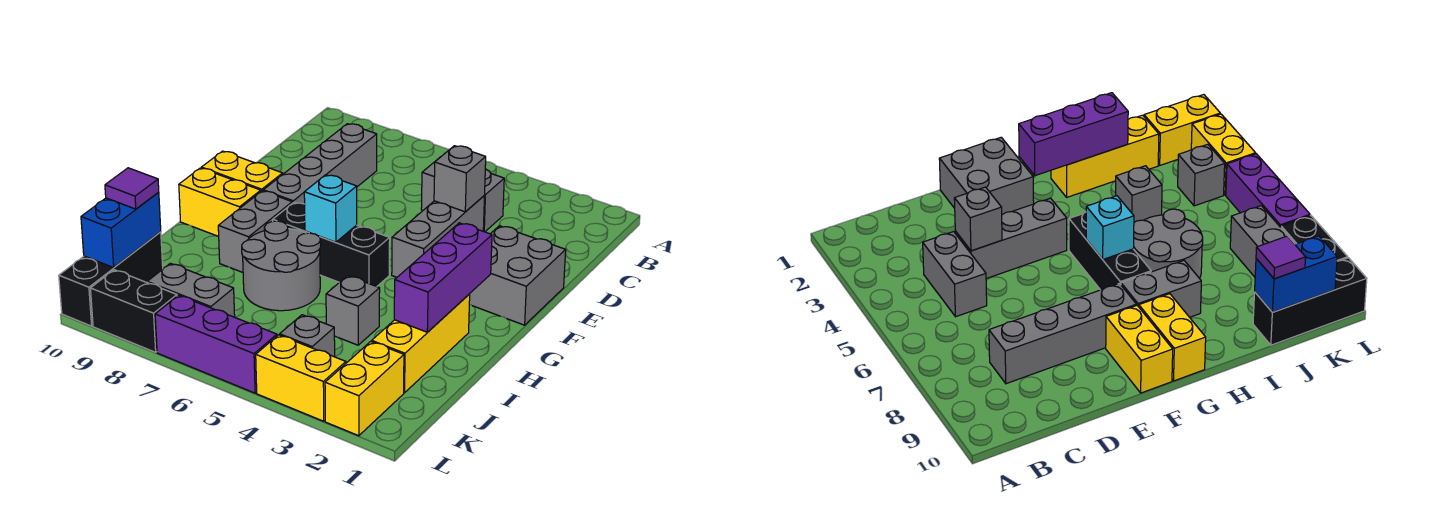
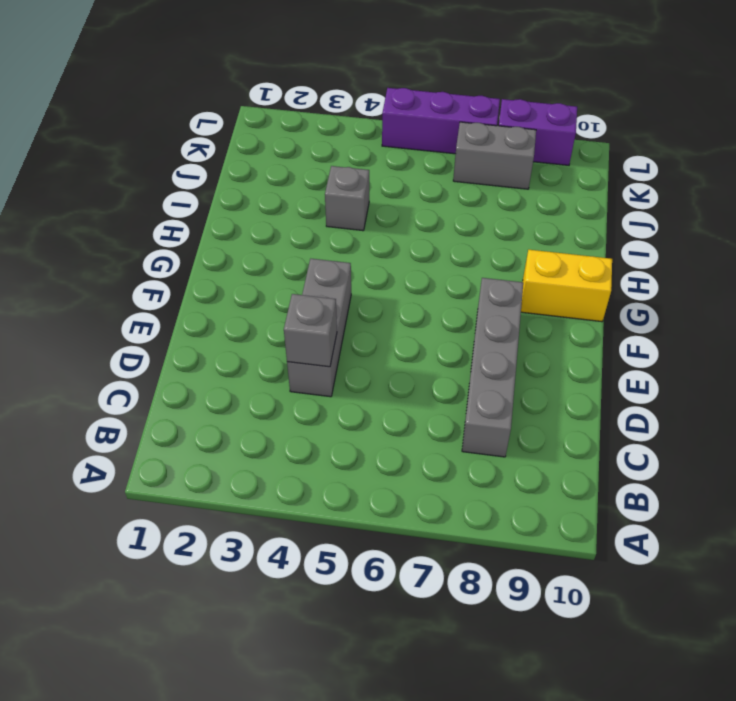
purple brick L8:L9 level 1 -> black brick L8:L9 level 1
none -> grey brick C4:C5 level 1
none -> grey brick E1:F2 level 1
none -> yellow brick F9:F10 level 1

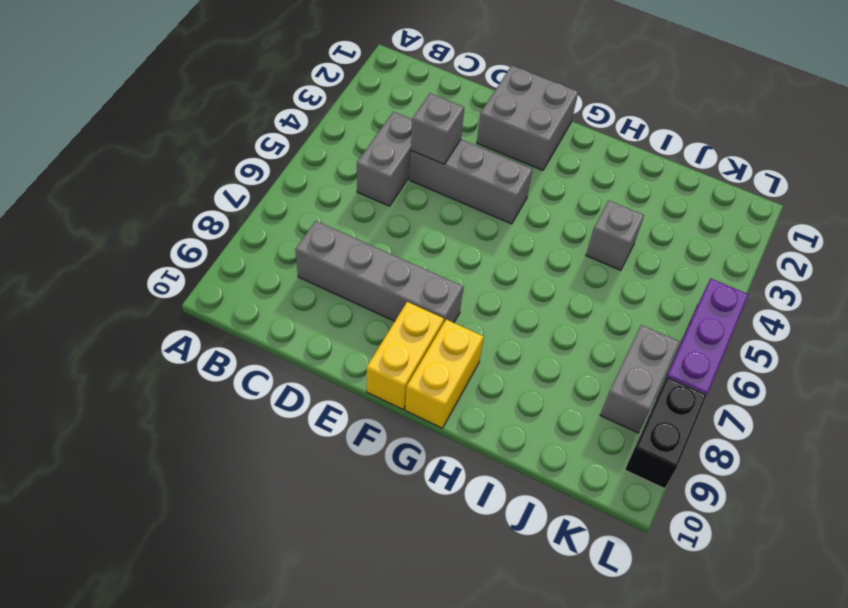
none -> black brick G5:G7 level 1
none -> grey brick G8:H8 level 1
none -> yellow brick H2:J2 level 1

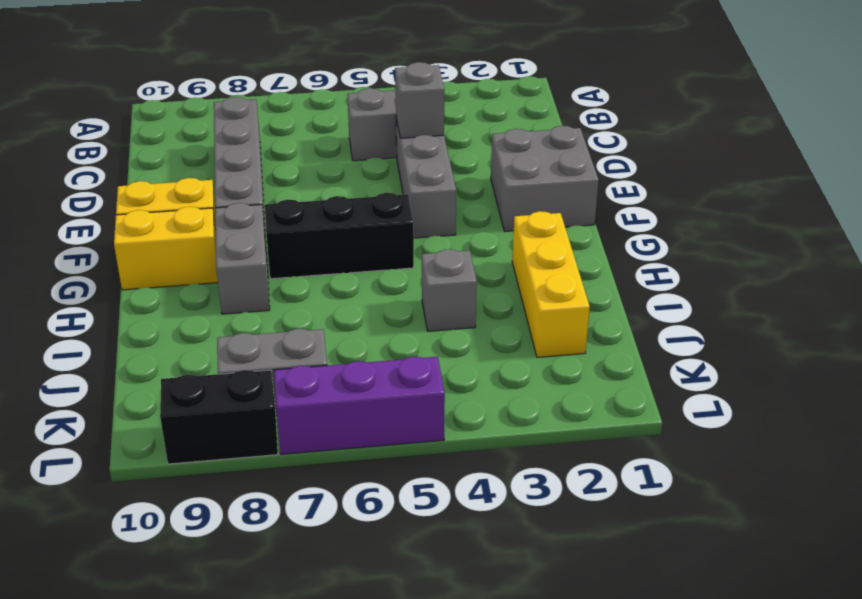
none -> grey round brick H6:I7 level 1
none -> black brick J10:L10 level 1
none -> yellow brick K2:L2 level 1

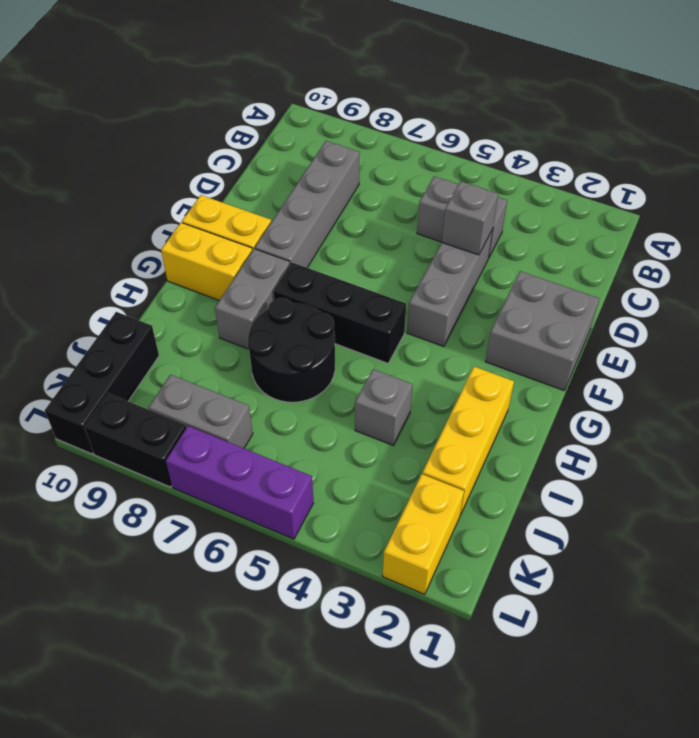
black round brick H6:I7 level 1 -> grey round brick H6:I7 level 1
none -> grey brick K4 level 1
none -> yellow brick L3:L4 level 1
none -> purple brick G2:I2 level 2

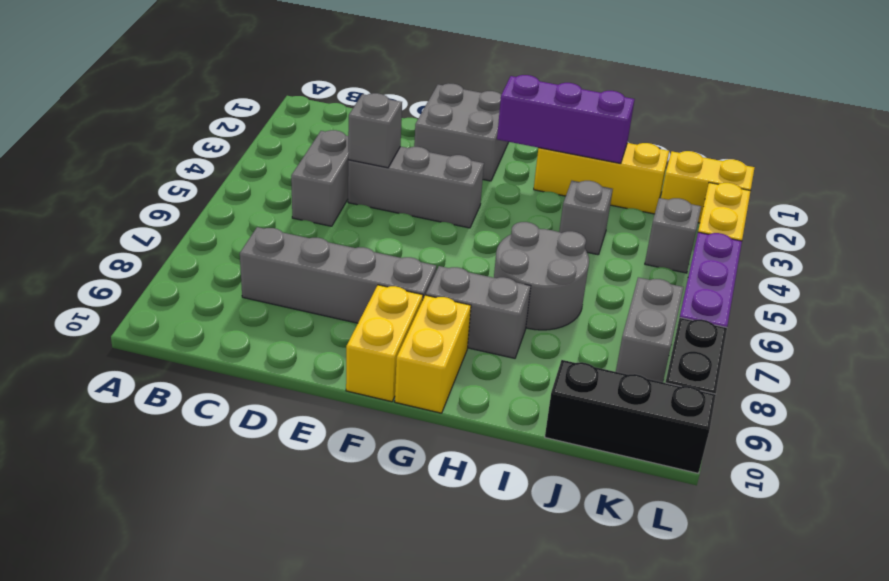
none -> black brick G5:G7 level 1
none -> cyan brick G6 level 2
none -> blue brick J10:K10 level 2

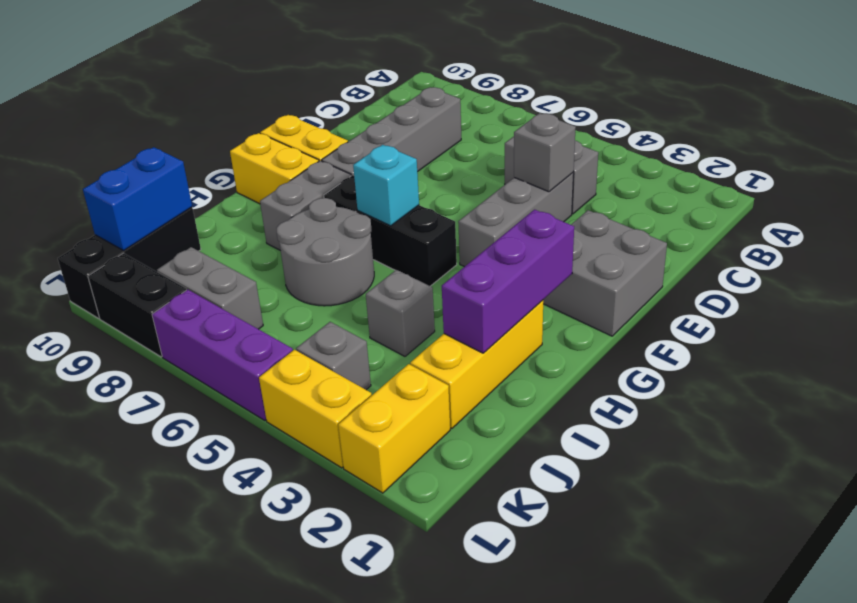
none -> purple tile J10 level 3

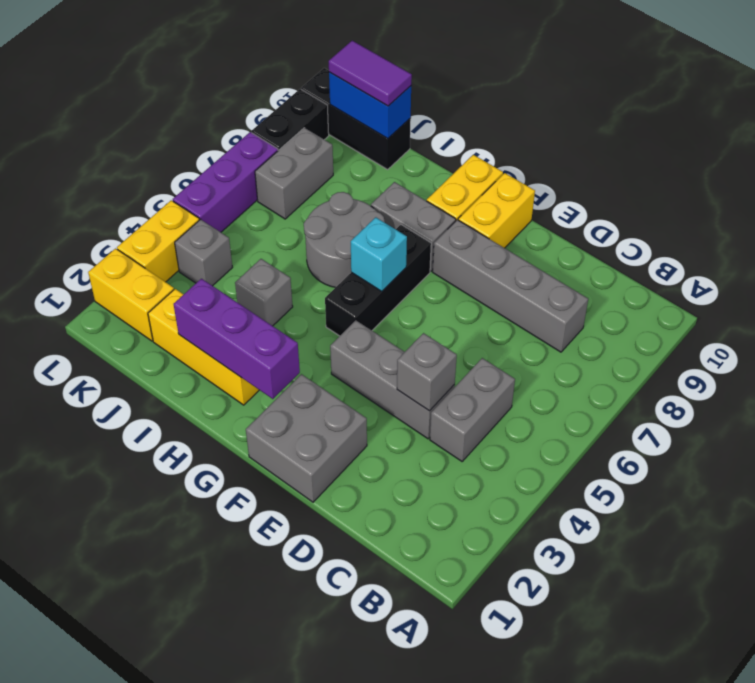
purple tile J10:K10 level 3 -> purple tile J10 level 3

